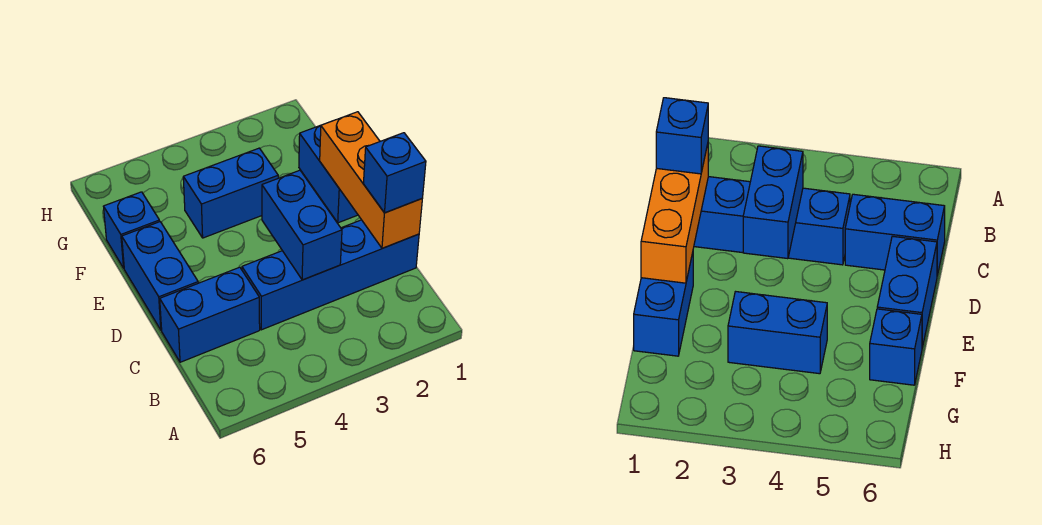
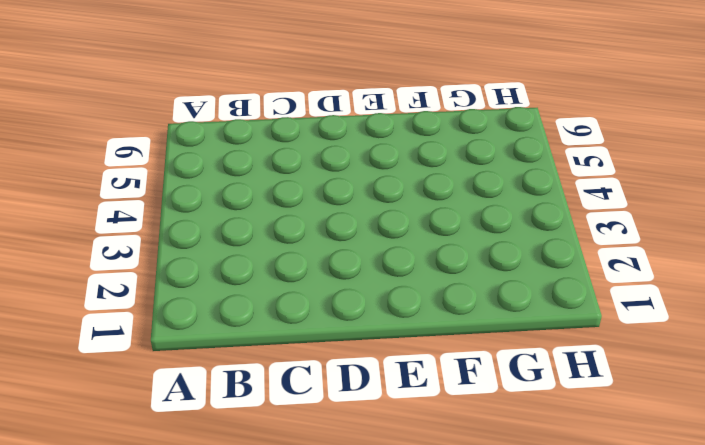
none -> blue brick C1:C4 level 1
none -> blue brick C5:C6 level 1

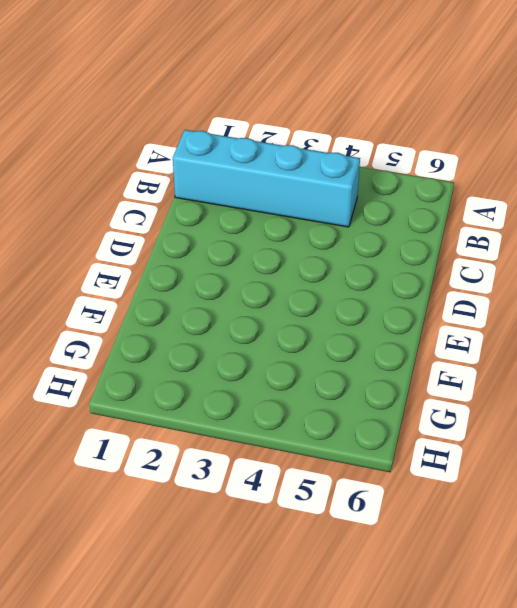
cyan brick B1:B4 level 1 -> none
none -> blue brick C1:C4 level 1
none -> blue brick C5:C6 level 1

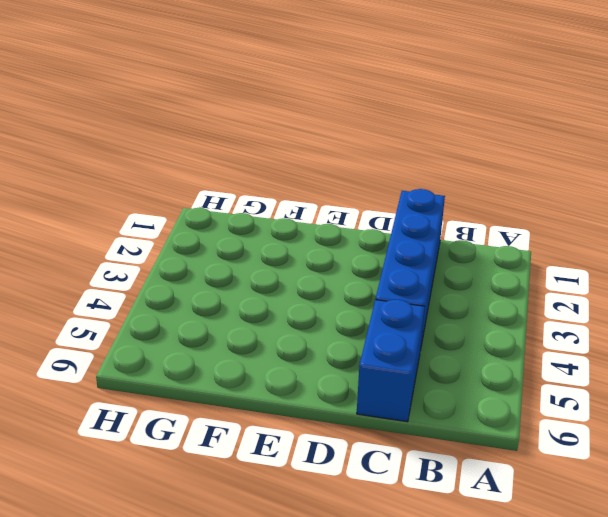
none -> blue brick D6:E6 level 1
none -> blue brick E1:F1 level 1

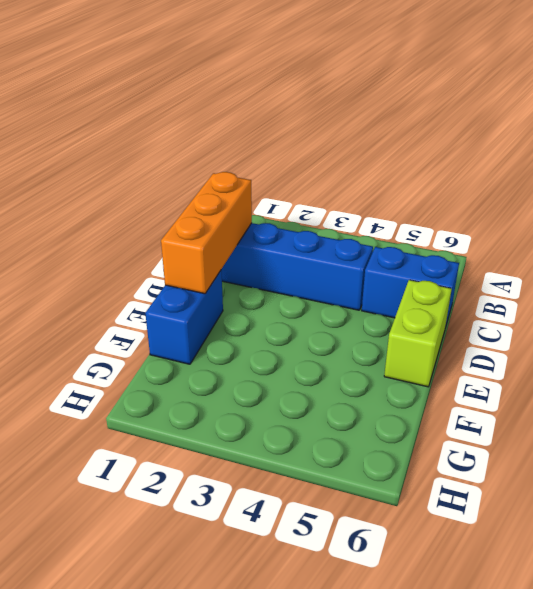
lime brick D6:E6 level 1 -> blue brick D6:E6 level 1
none -> blue brick F3:F4 level 1
none -> blue brick F6 level 1

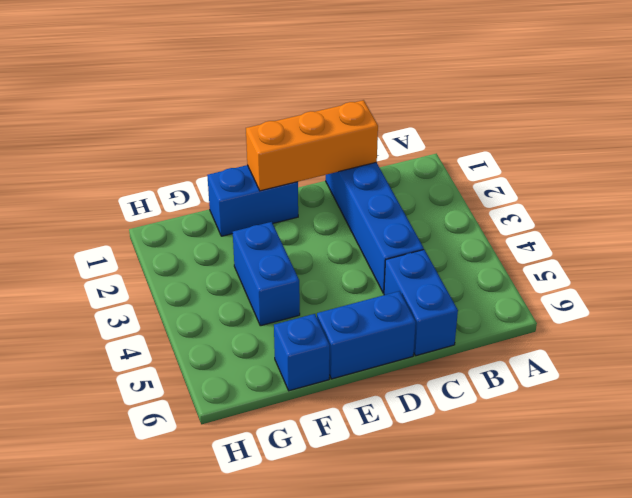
none -> blue brick C3:D3 level 2
none -> blue brick C1 level 3

